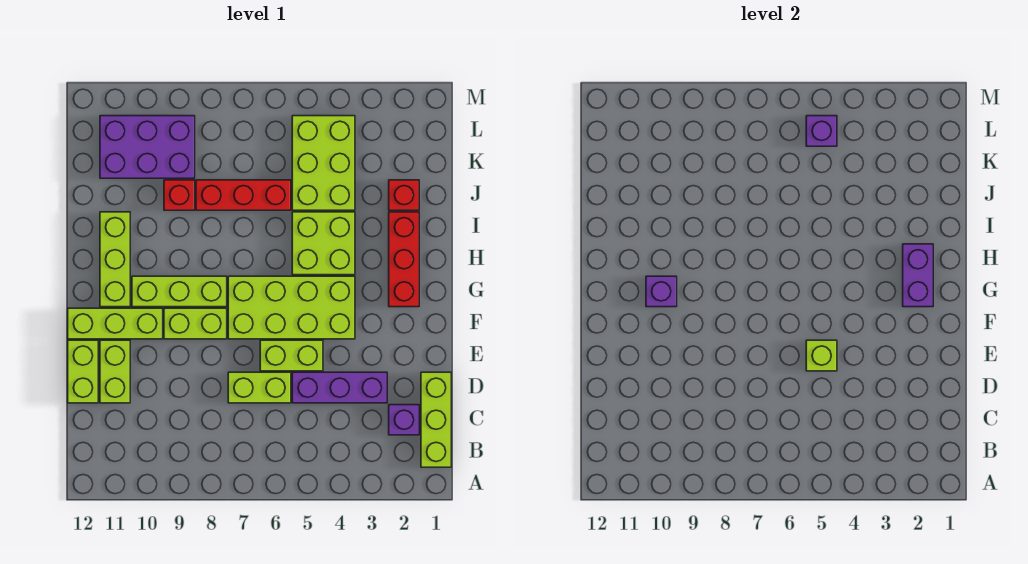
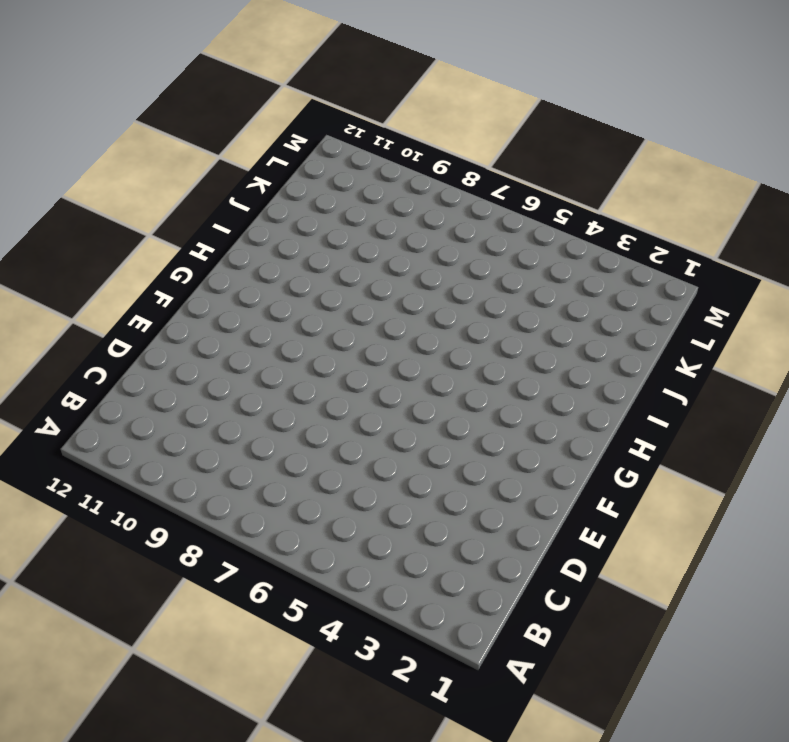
none -> lime brick B1:D1 level 1
none -> purple brick C2 level 1
none -> purple brick D3:D5 level 1

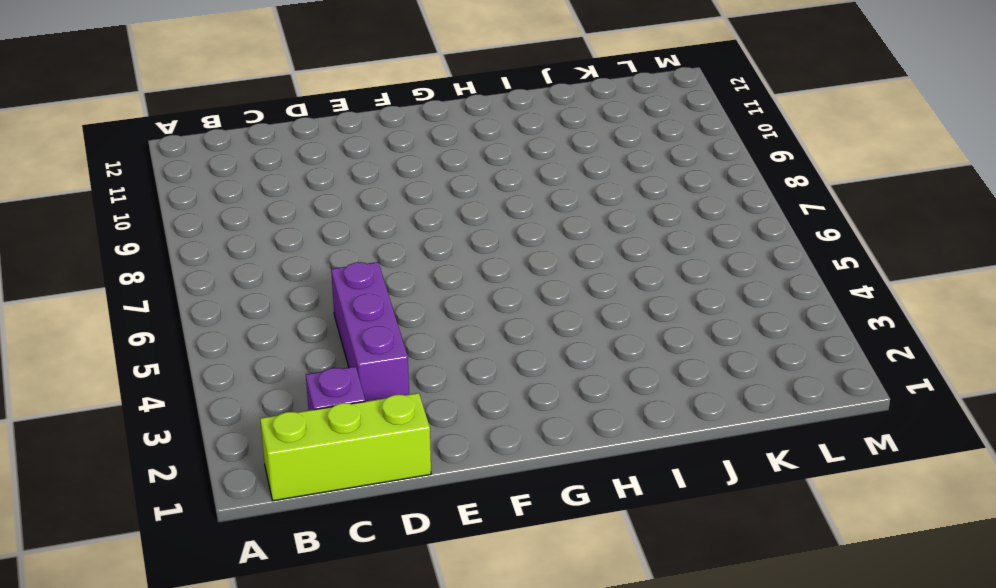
none -> lime brick D6:D7 level 1
none -> lime brick D11:E11 level 1
none -> lime brick D12:E12 level 1

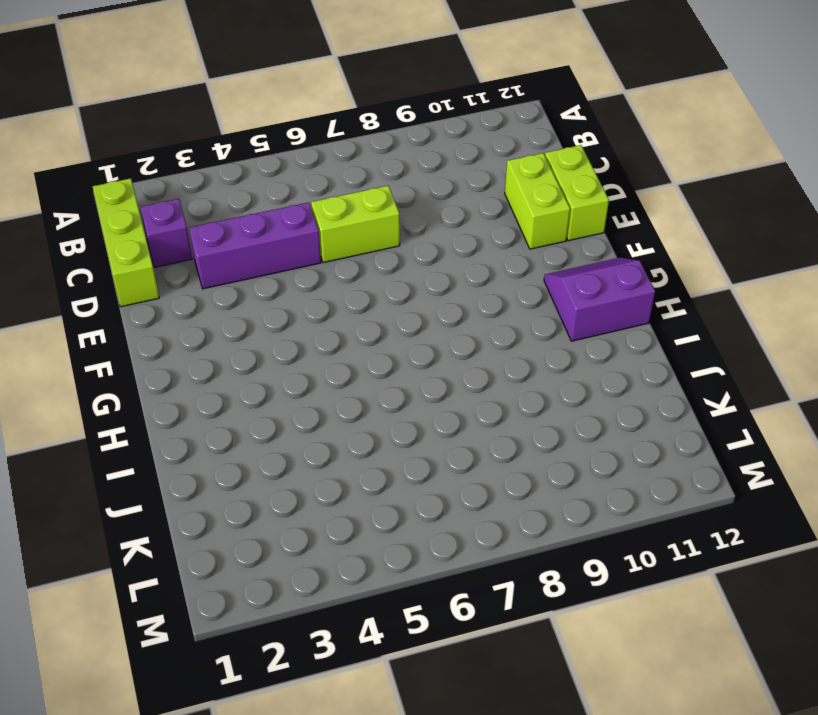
purple slope G11:H12 level 1 top H -> lime brick G11:I11 level 1
none -> lime brick E5:E6 level 1
none -> lime brick F4:G7 level 1
none -> lime brick F8:F9 level 1

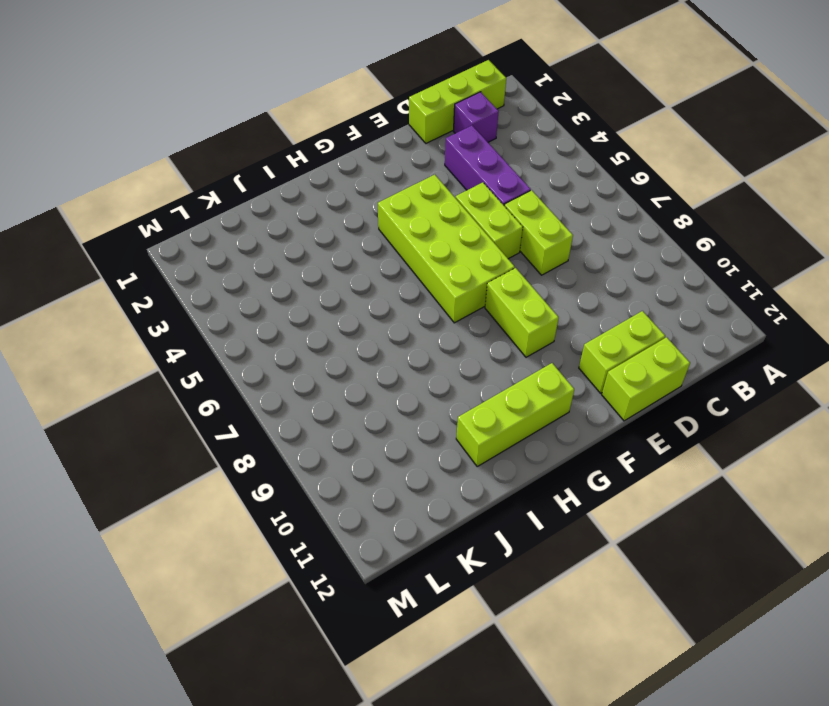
none -> lime brick F10:F12 level 1
none -> red brick G2:I2 level 1
none -> lime brick G8:G10 level 1

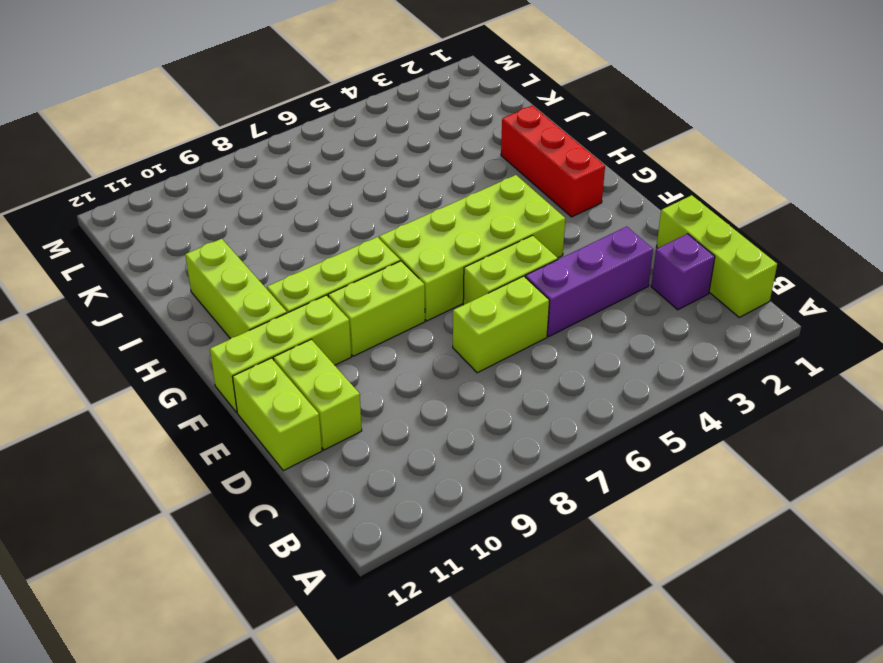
none -> lime brick H4:I5 level 1
none -> red brick J2 level 1
none -> lime brick J4:L5 level 1

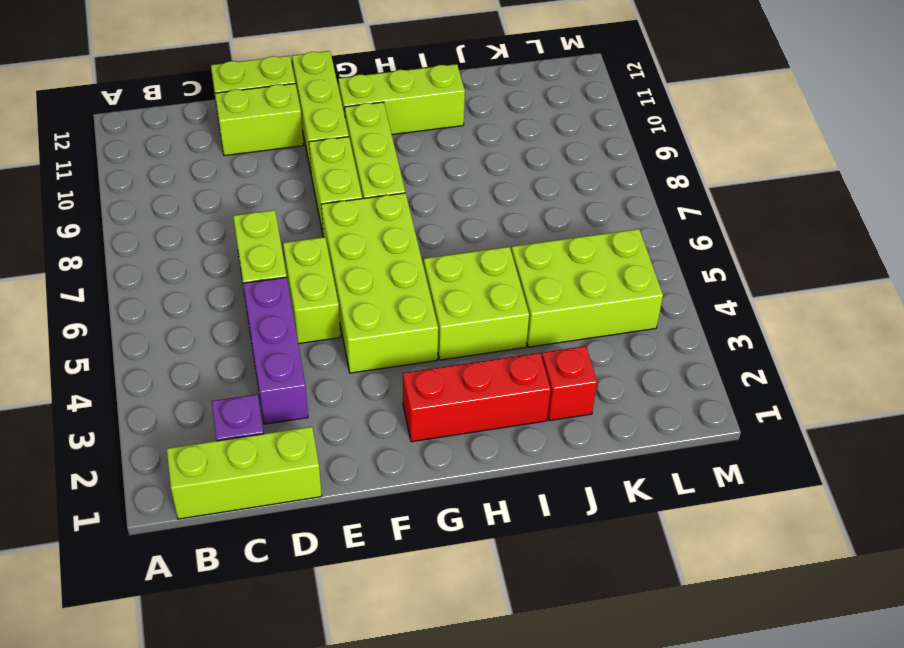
none -> red brick J6:J8 level 1
none -> red brick J9 level 1
none -> purple brick K9:L11 level 1

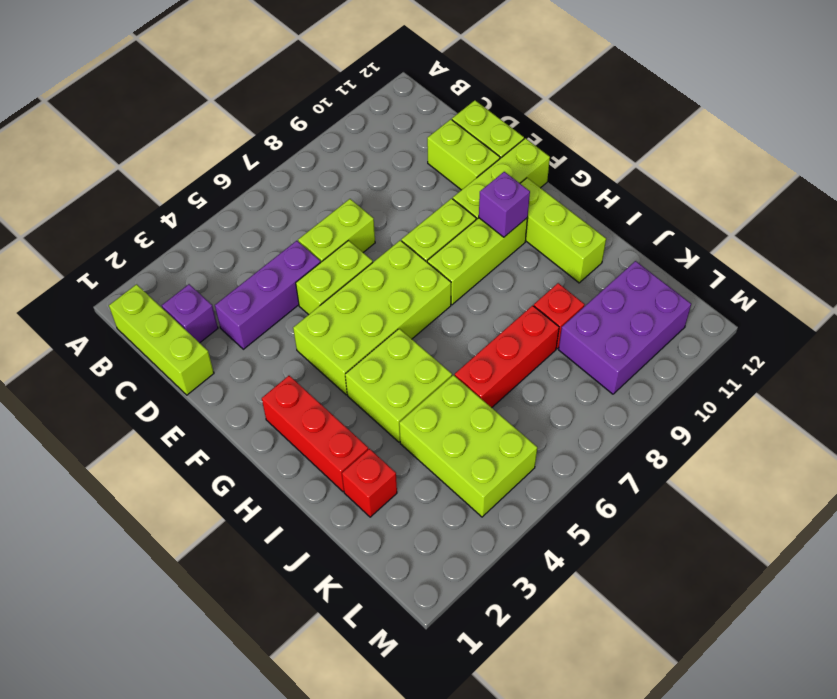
none -> lime brick E5 level 2
none -> purple brick G2:H2 level 2
none -> purple brick L5 level 2

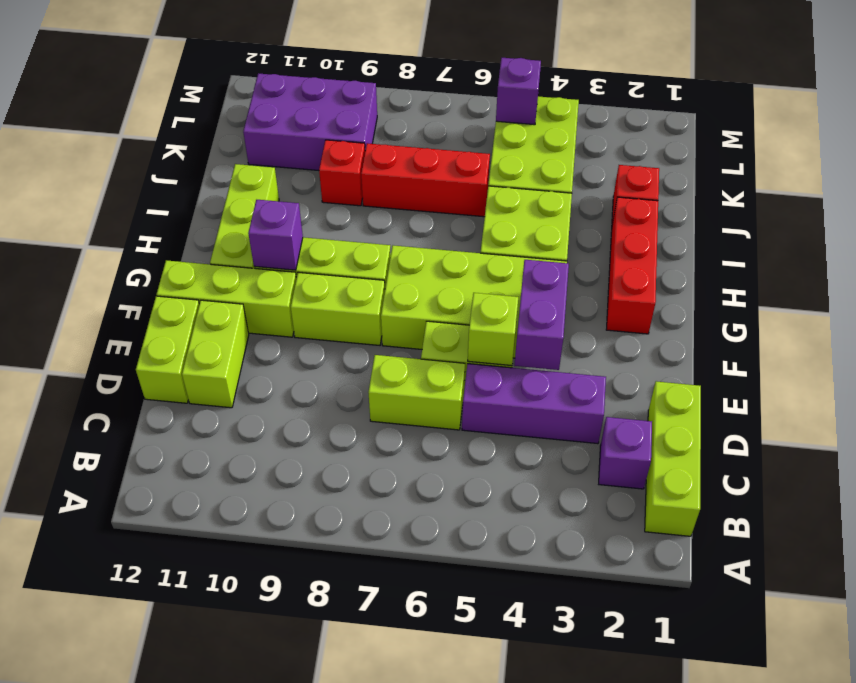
purple brick E4:F4 level 2 -> purple brick G2:H2 level 2

